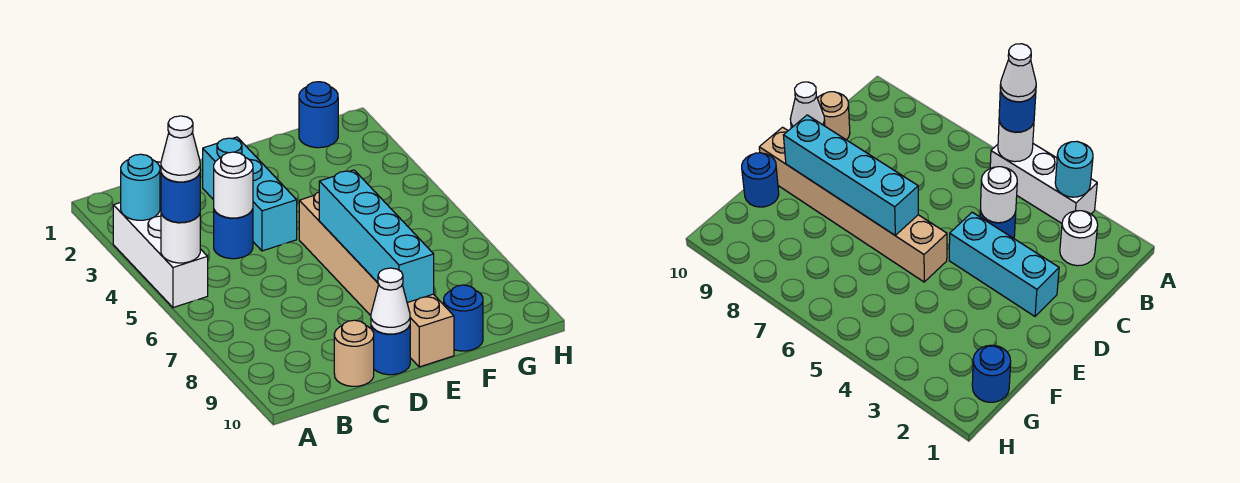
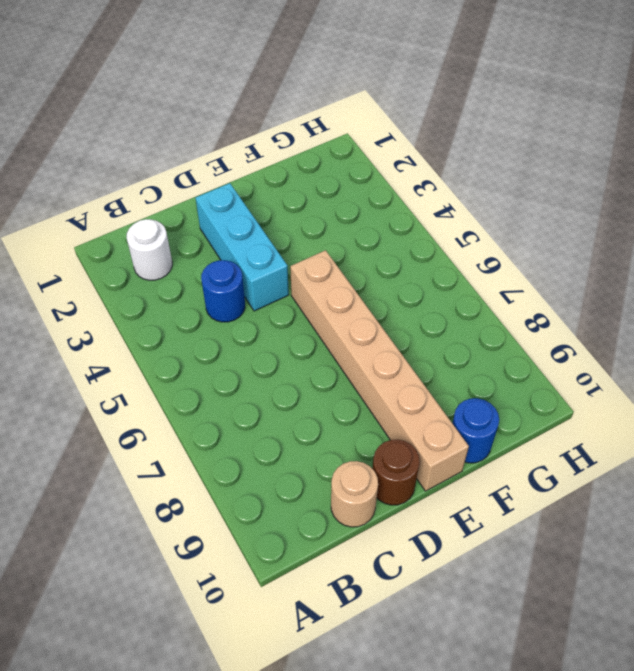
brown round brick D10 level 1 -> blue round brick D10 level 1
none -> white brick A3:A5 level 1
none -> blue round brick G1 level 1
none -> cyan round brick A3 level 2

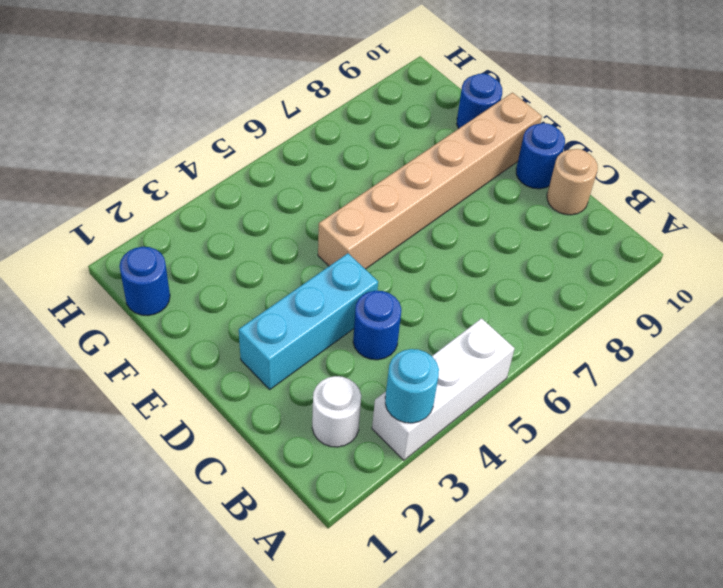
none -> white round brick A5 level 2
none -> white round brick C4 level 2
none -> white cone D10 level 2

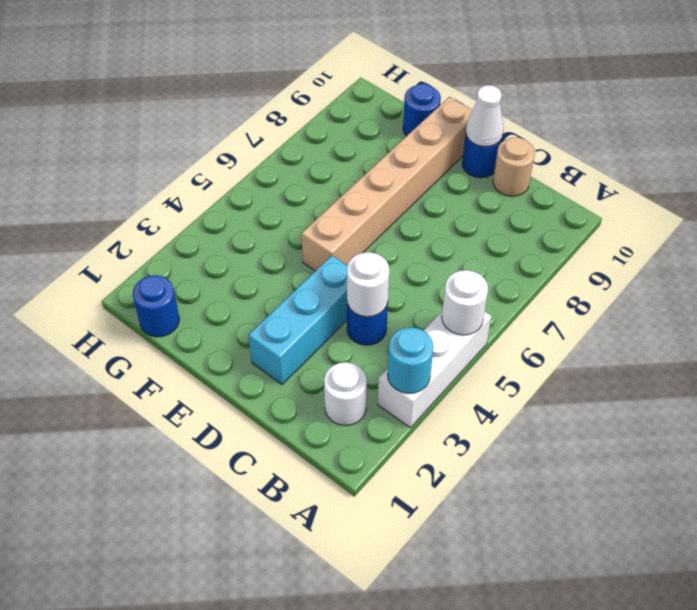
none -> cyan brick E6:E9 level 2
none -> blue round brick A5 level 3
none -> white cone A5 level 4

